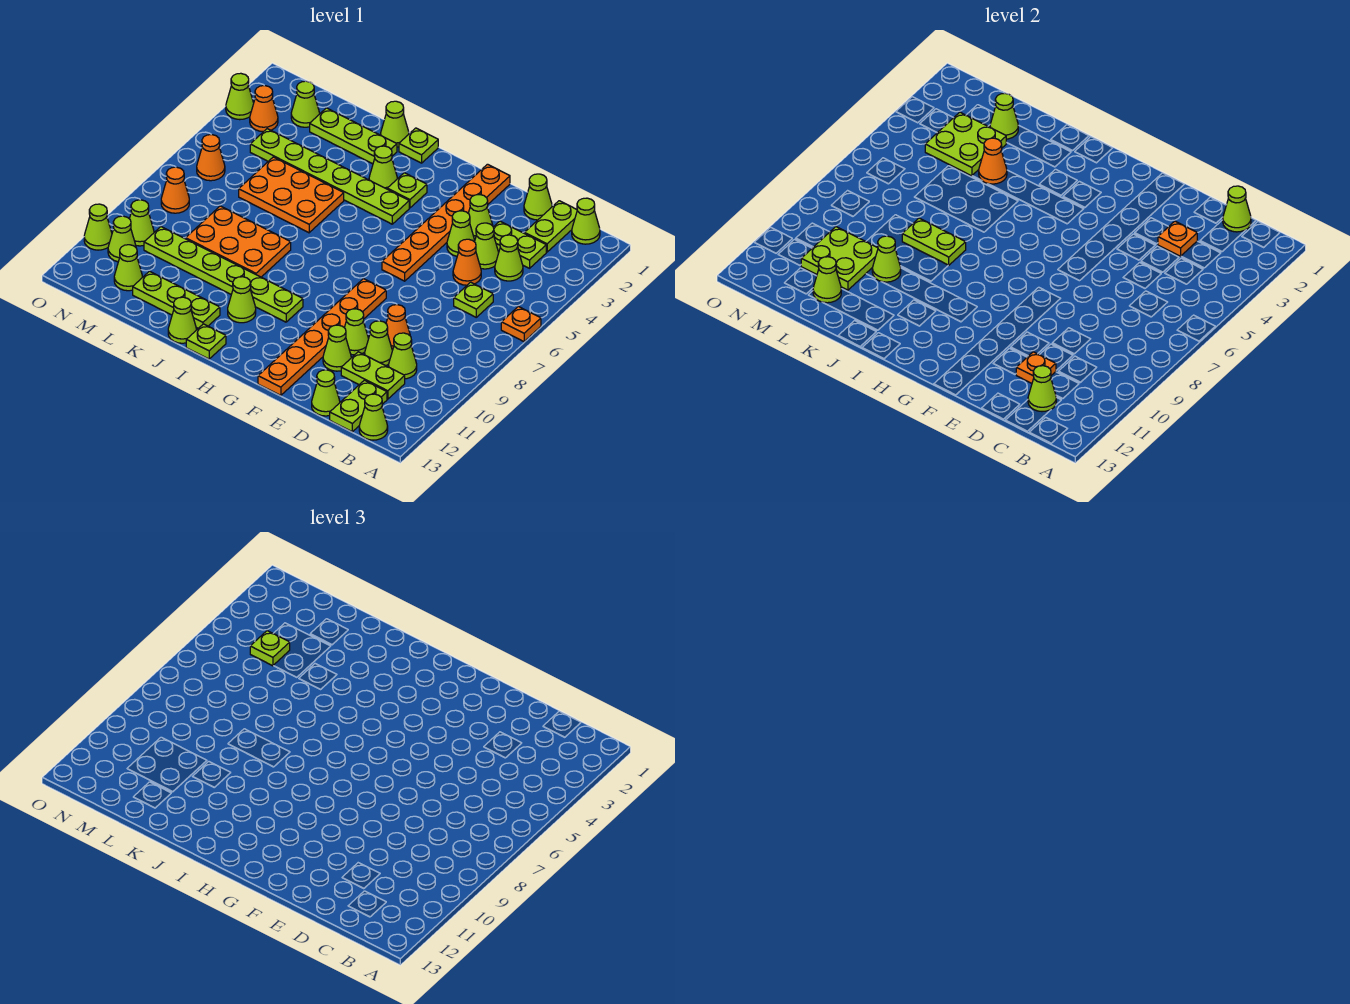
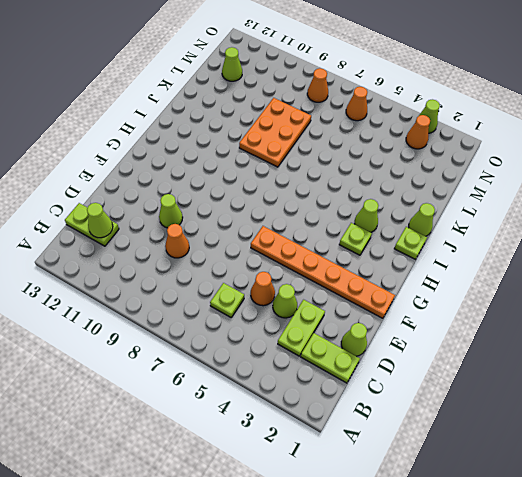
none -> orange plate A6 level 1
none -> lime cone B1 level 1
none -> lime cone B13 level 1
none -> lime cone C4 level 1

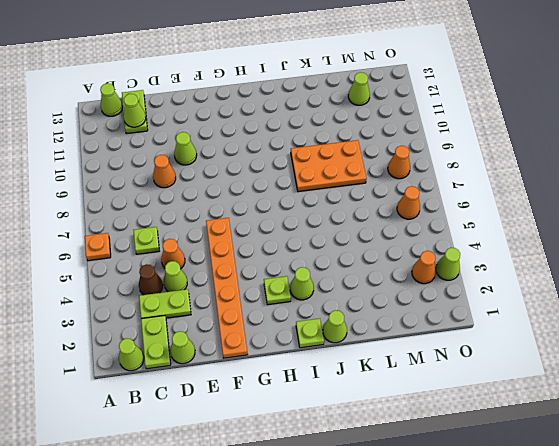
brown cone C4 level 1 -> lime cone C4 level 1
none -> lime cone C10 level 1
none -> lime plate C11:D11 level 1
none -> lime cone D10 level 1
none -> lime cone D13 level 1

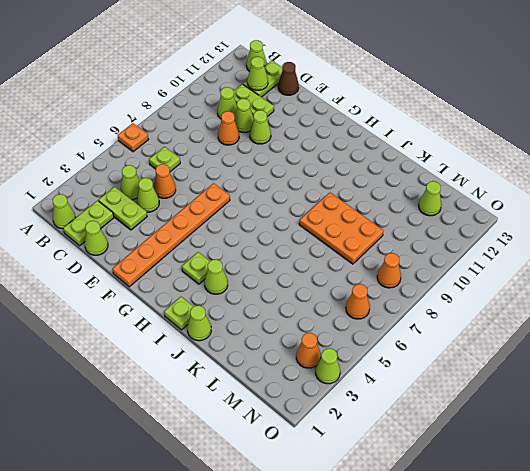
brown cone D13 level 1 -> lime cone D13 level 1
none -> lime cone E3 level 1
none -> lime cone E4 level 1
none -> lime cone E11 level 1
none -> orange plate F8:F13 level 1

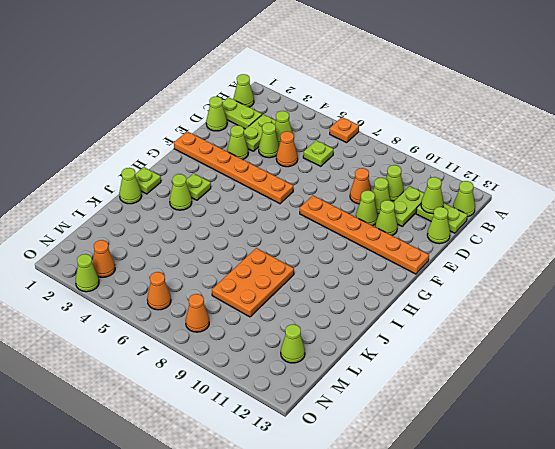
none -> lime cone E4 level 1
none -> lime plate H4:M4 level 1
none -> lime plate H10:M10 level 1
none -> lime cone I11 level 1

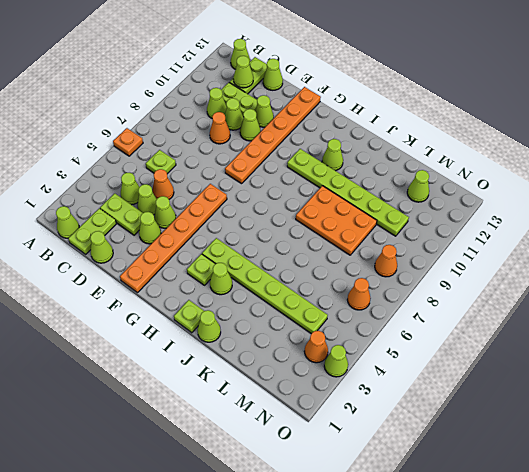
none -> lime plate I13 level 1
none -> lime plate J2:L2 level 1
none -> orange plate J5:L6 level 1
none -> lime plate J12:L12 level 1

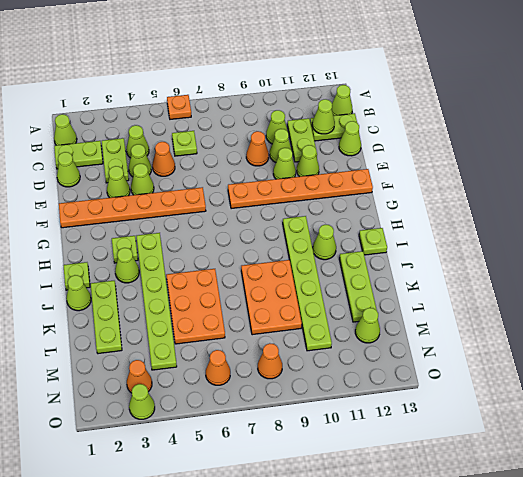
none -> lime cone J13 level 1
none -> lime cone M2 level 1
none -> lime cone N10 level 1
none -> lime cone N11 level 1

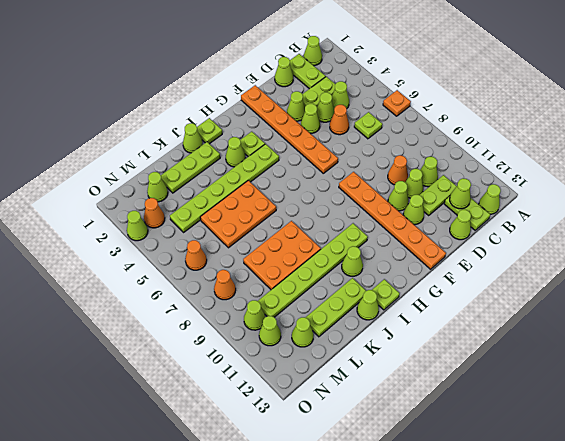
none -> lime cone O11 level 1
none -> lime cone C1 level 2
none -> orange plate D3 level 2
none -> orange plate D11 level 2

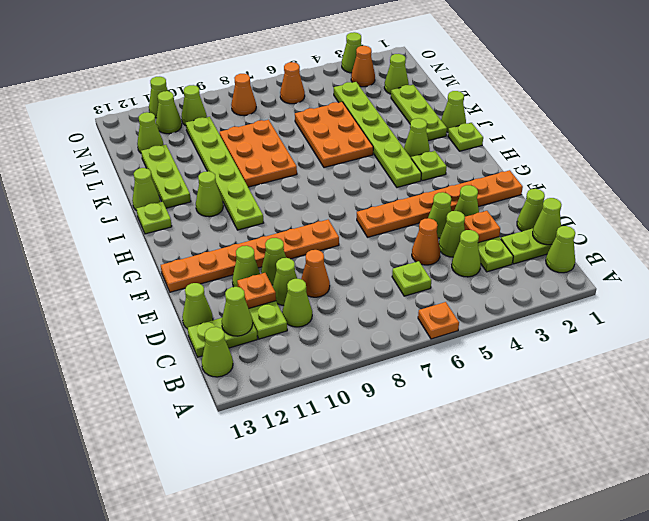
none -> lime plate J8:K8 level 2
none -> orange cone K4 level 2
none -> lime cone K10 level 2
none -> lime cone L2 level 2

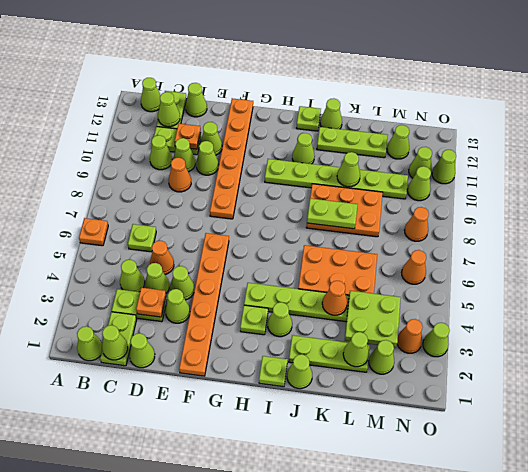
none -> lime plate L10:M11 level 2
none -> lime cone L12 level 2
none -> lime plate M4 level 3

